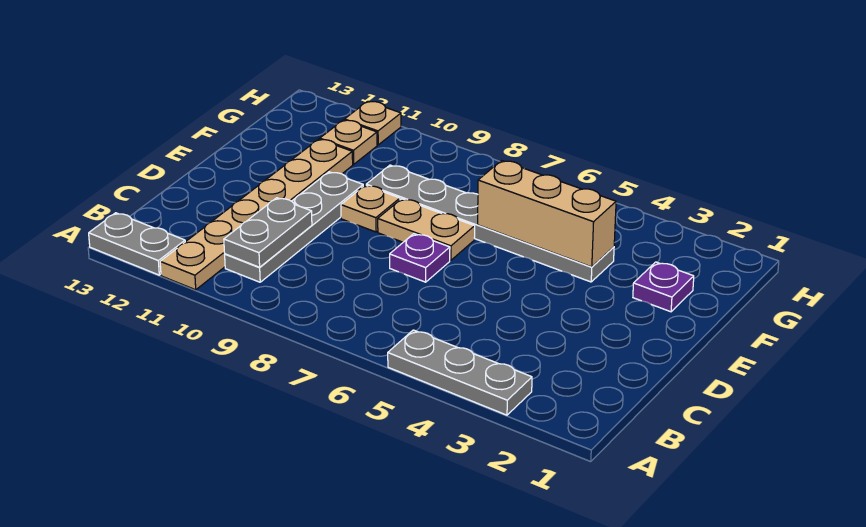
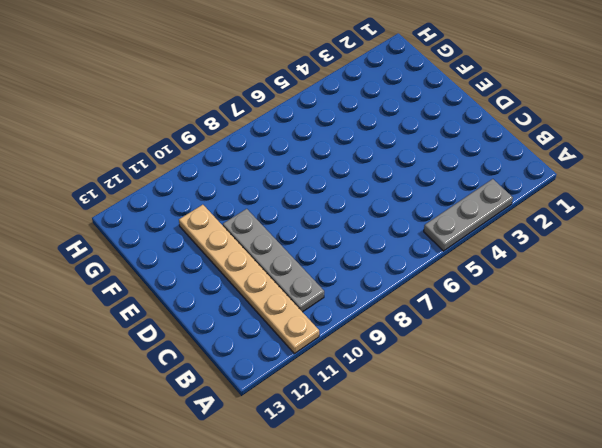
none -> grey plate A12:A13 level 1
none -> purple plate D7 level 1
none -> tan plate E7:E8 level 1

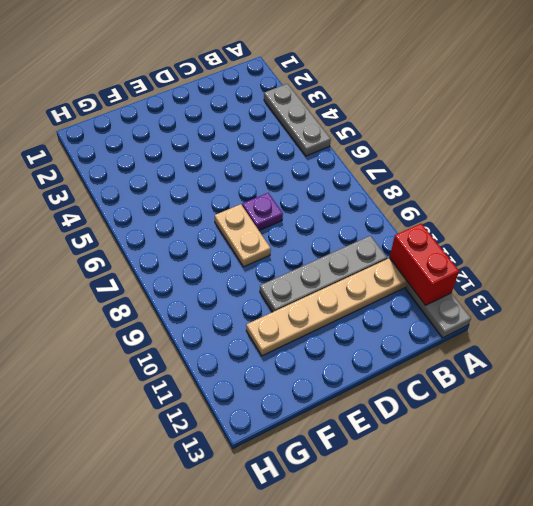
red brick A11:A12 level 2 -> none
none -> tan plate E9 level 1
none -> purple plate F2 level 1
none -> grey plate F4:F9 level 1

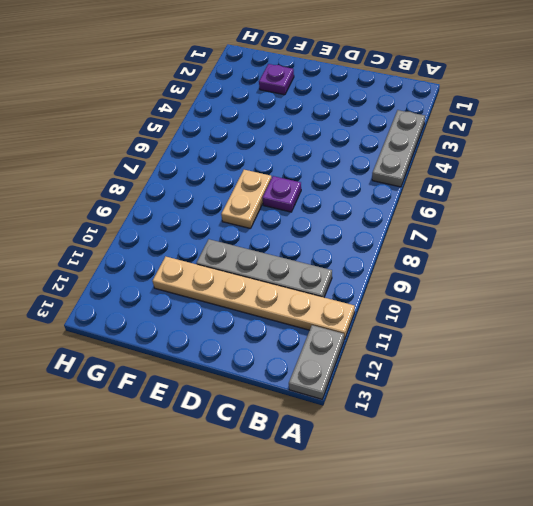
none -> tan plate E9 level 1
none -> grey plate F4:F9 level 1
none -> tan plate G11 level 1

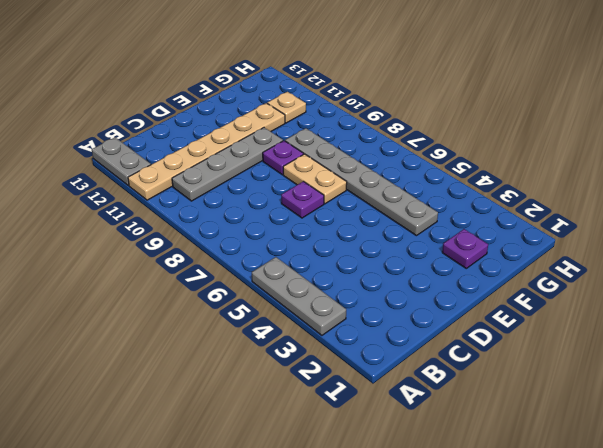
purple plate E9 level 1 -> tan plate E9 level 1
none -> tan plate H11 level 1
none -> grey plate B10:C10 level 2
none -> tan brick F4:F6 level 2

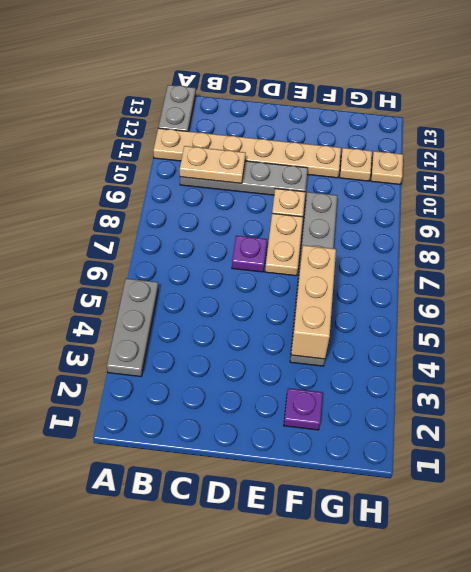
tan plate B10:C10 level 2 -> grey plate B10:C10 level 2

